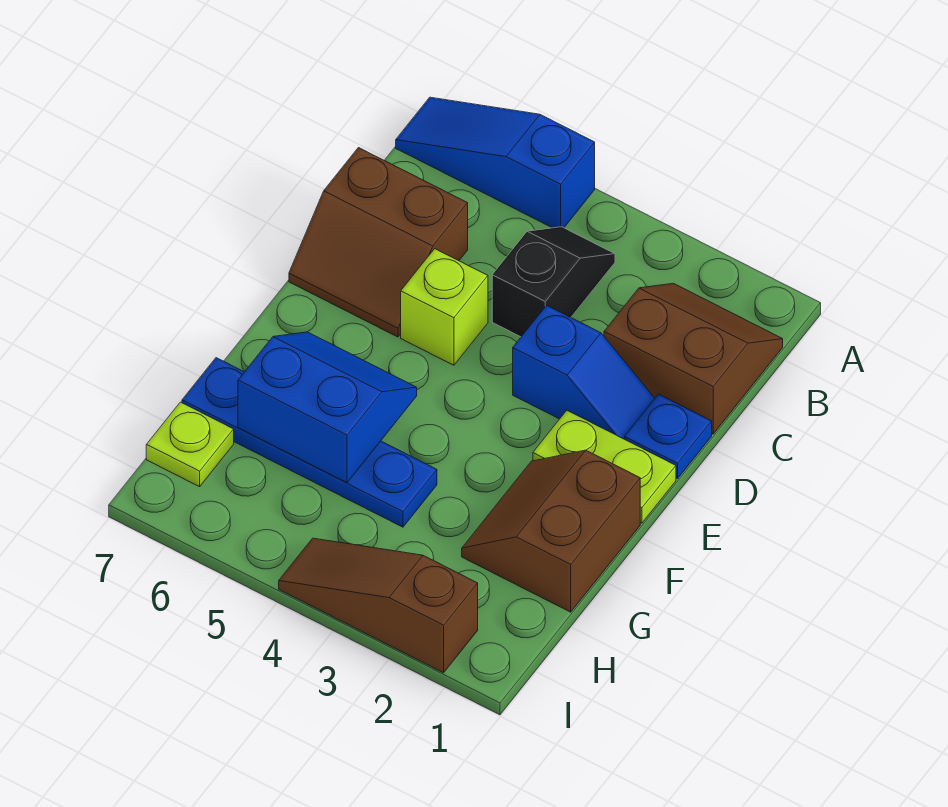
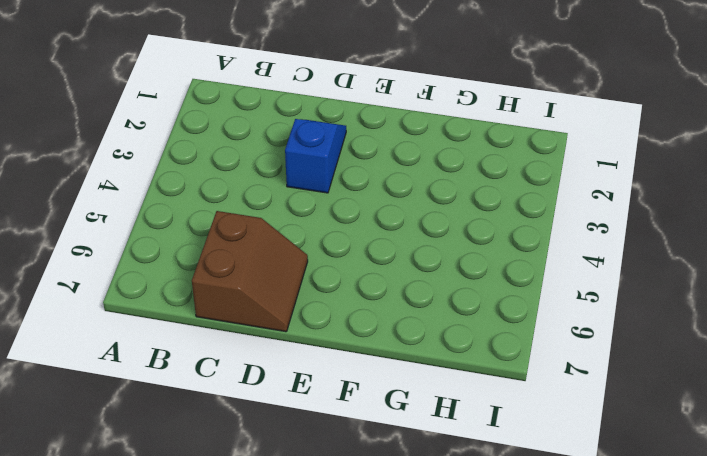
none -> blue slope A5:A7 level 1 top 5
none -> brown slope B1:C2 level 1 top C
none -> black slope B4:C4 level 1 top C

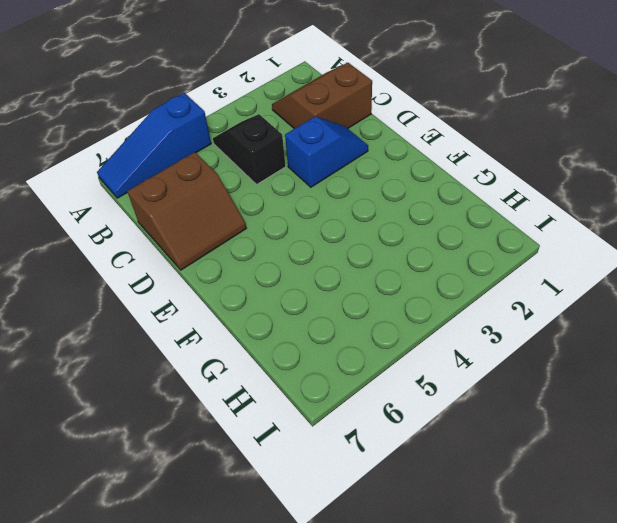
none -> blue plate D1 level 1
none -> lime brick D5 level 1
none -> lime plate E1:E2 level 1

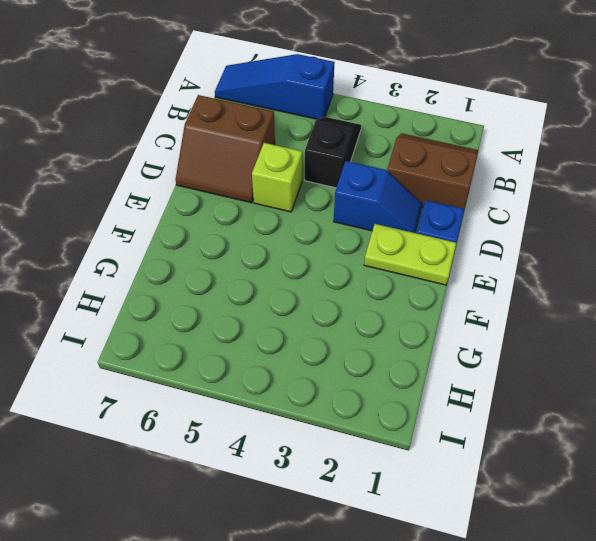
none -> brown slope F1:G2 level 1 top 1
none -> blue plate G4:G7 level 1
none -> lime plate H7 level 1

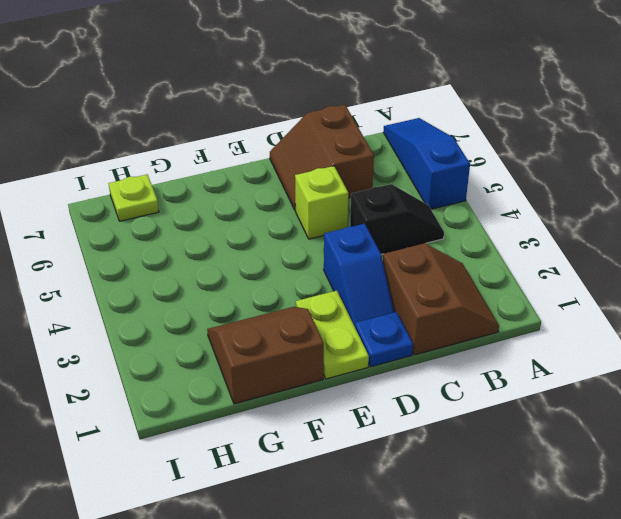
none -> blue plate G4:G7 level 1
none -> brown slope I2:I4 level 1 top 2
none -> blue slope F5:G6 level 2 top G

